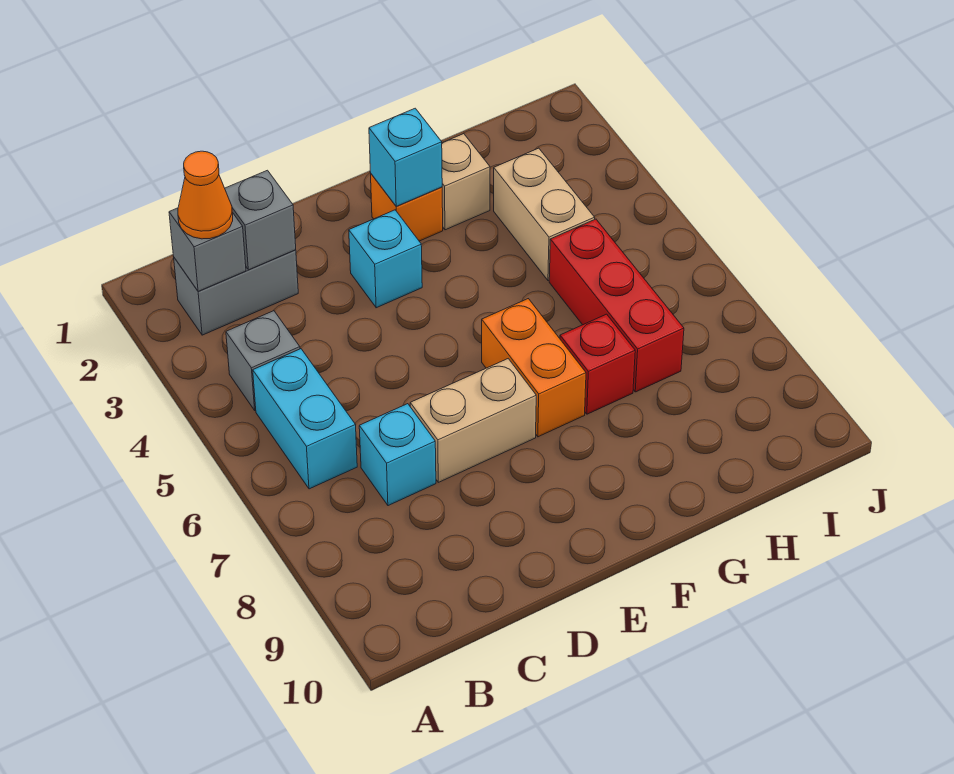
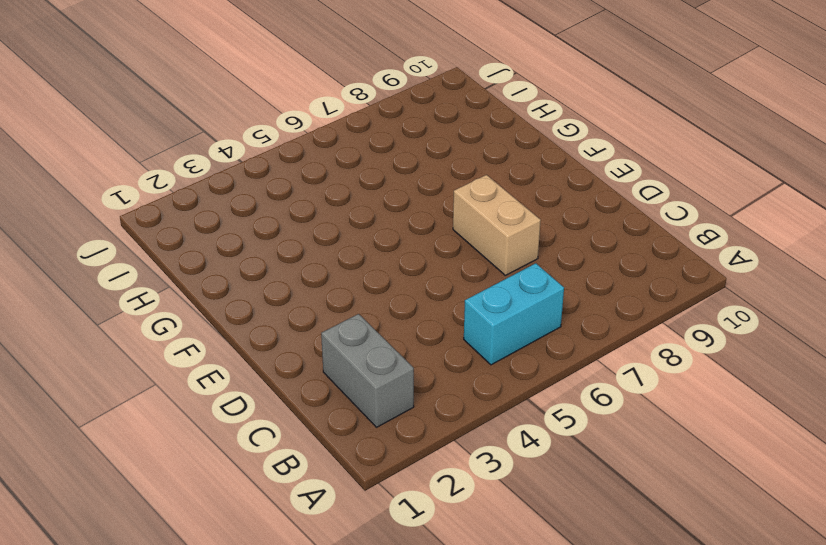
none -> grey brick B4 level 1
none -> cyan brick C7 level 1
none -> cyan brick E3 level 1

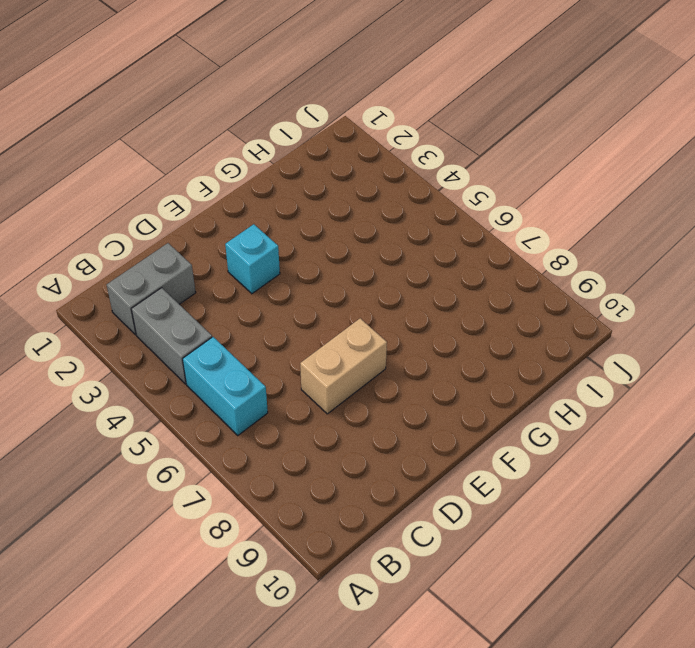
grey brick B3:B4 level 1 -> grey brick B4 level 1
none -> cyan brick C7 level 1
none -> orange brick F2 level 1
none -> orange brick F6:F7 level 1

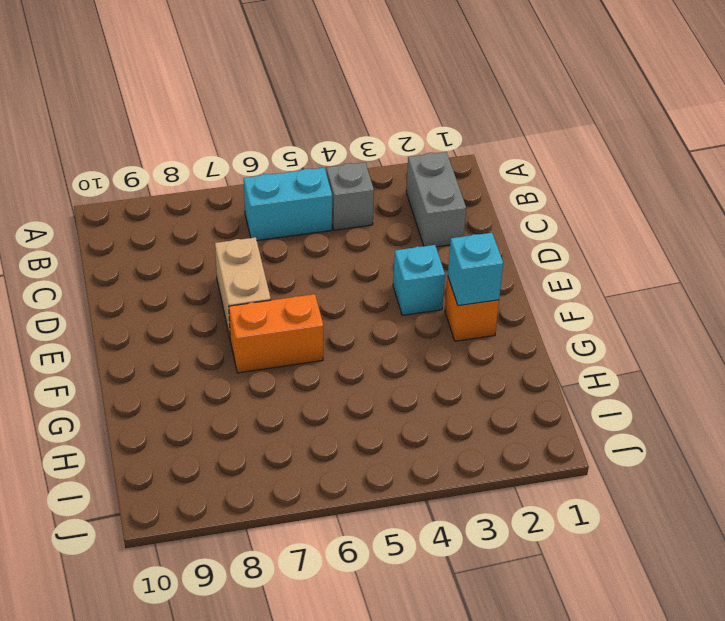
none -> cyan brick C7 level 1
none -> tan brick G2 level 1
none -> red brick G7 level 1

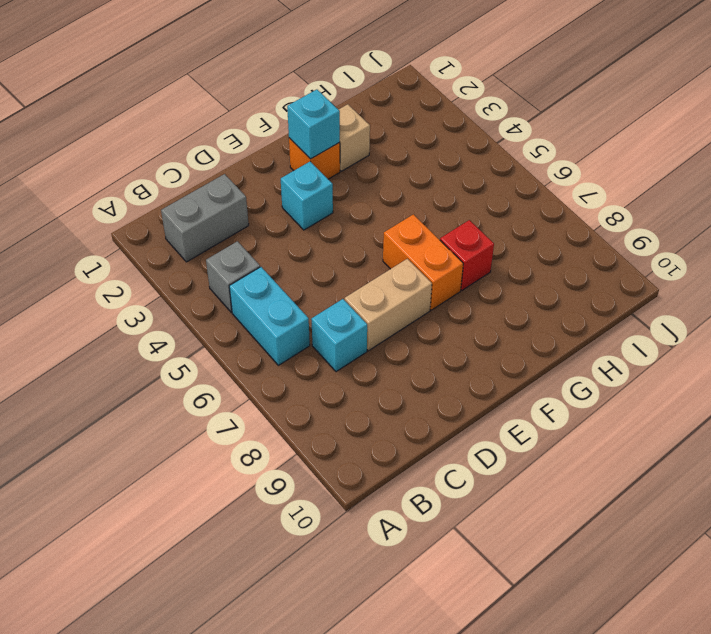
none -> tan brick H3:H4 level 1
none -> red brick H5:H7 level 1
none -> grey brick B2 level 2

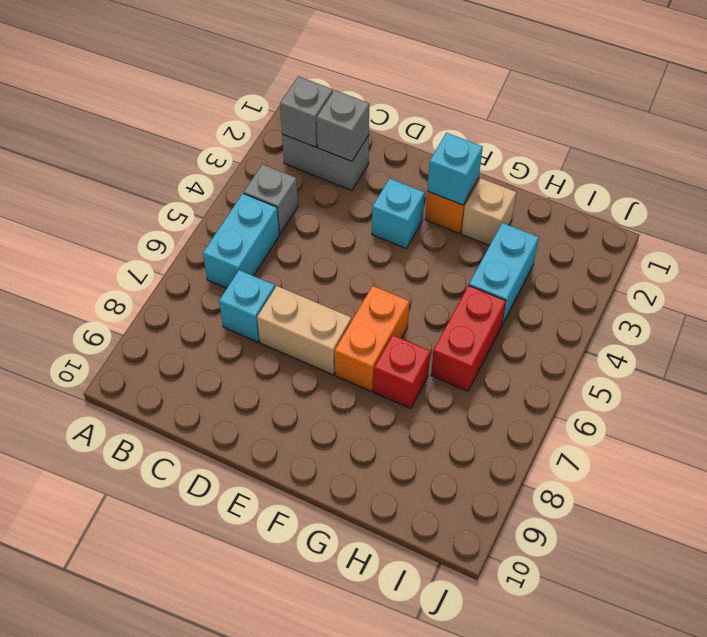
cyan brick H3:H4 level 1 -> tan brick H3:H4 level 1
red brick H5:H6 level 1 -> red brick H5:H7 level 1
none -> orange cone B2 level 3

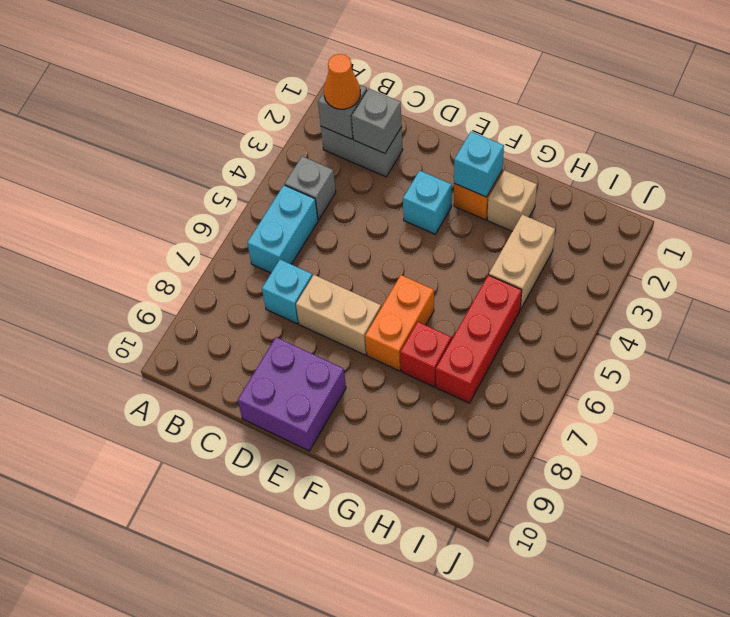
purple brick D9:E10 level 1 -> none

